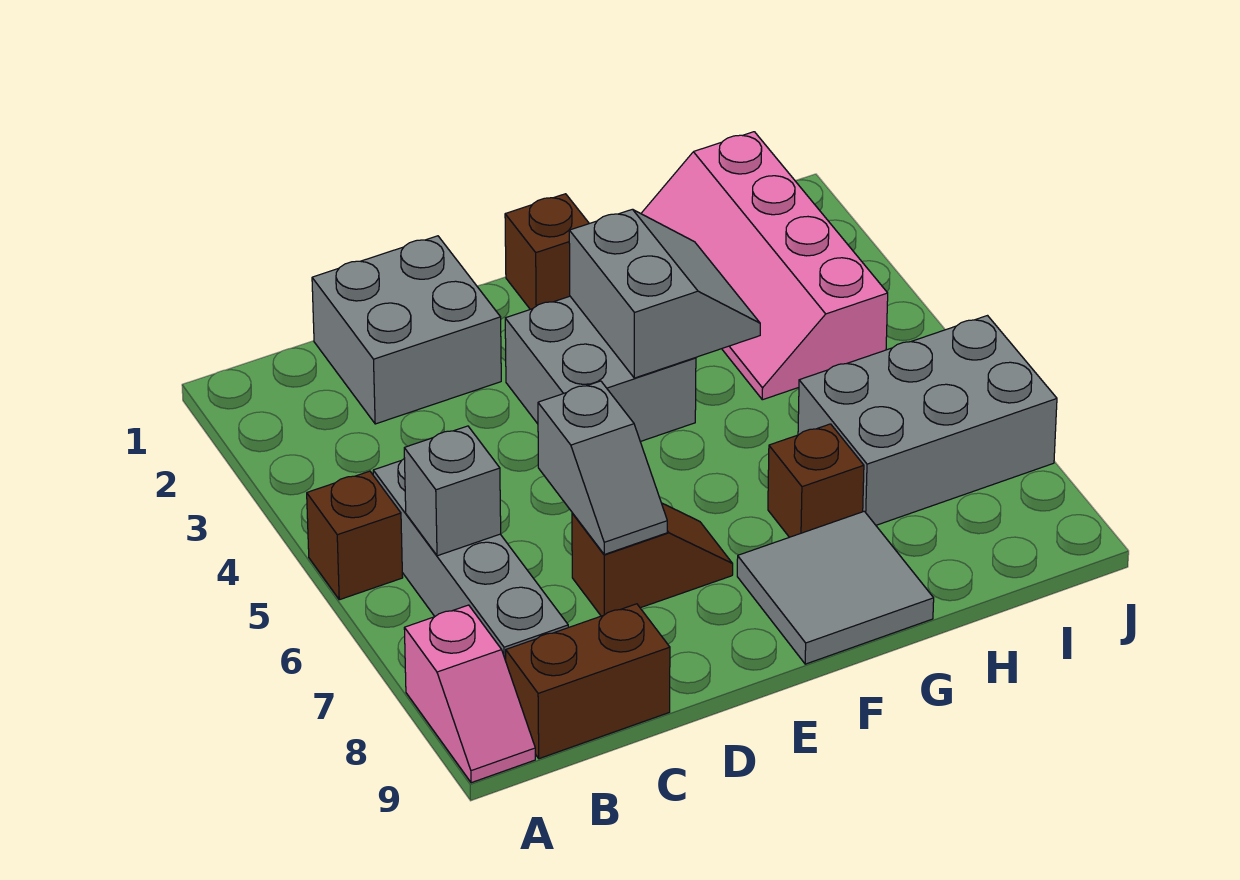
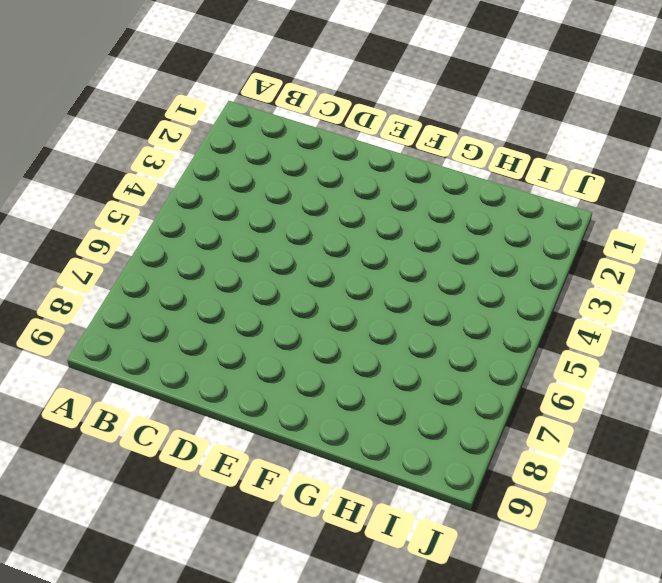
none -> brown brick A5 level 1
none -> pink slope A8:A9 level 1 top 8
none -> grey brick B5:B8 level 1

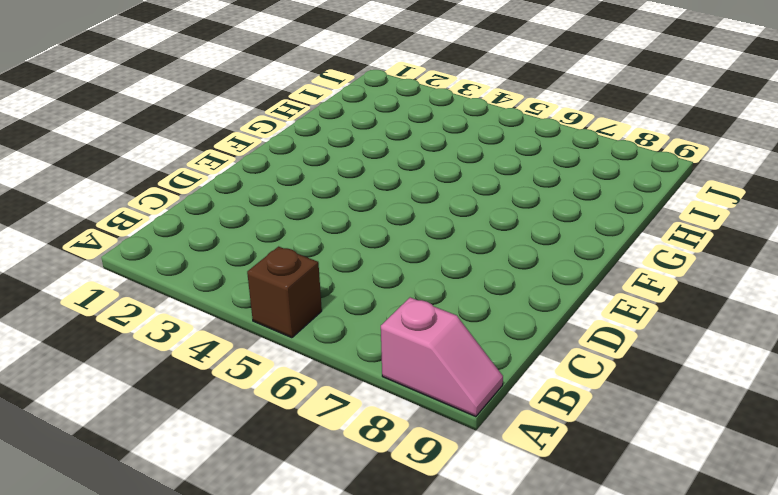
none -> grey brick B5:B8 level 1
none -> brown brick B9:C9 level 1
none -> grey brick C1:D2 level 1

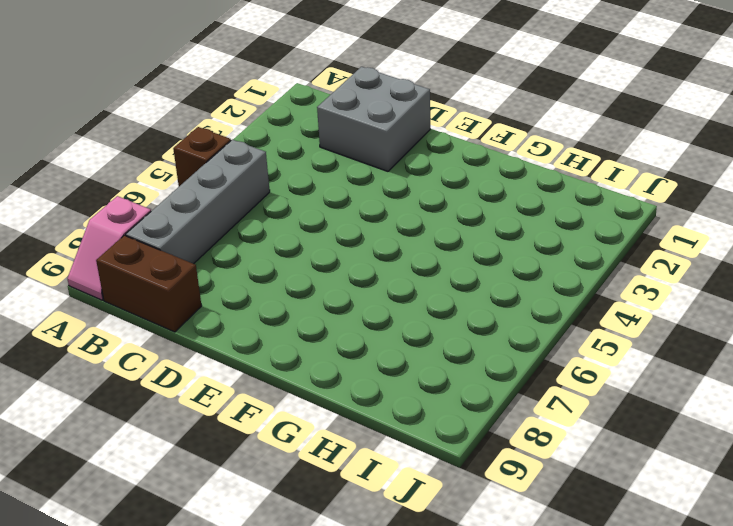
none -> brown slope D7:E7 level 1 top D
none -> grey brick E3:F4 level 1
none -> brown brick F1 level 1

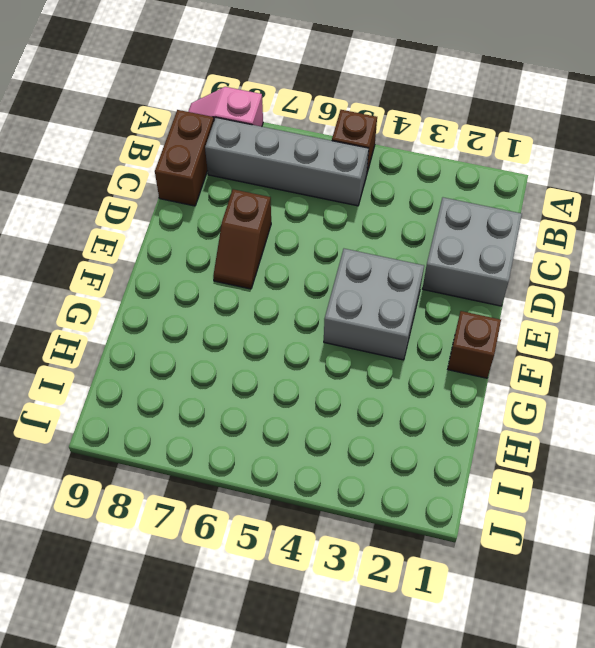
none -> grey tile F8:G9 level 1
none -> brown brick G7 level 1
none -> pink slope H1:I4 level 1 top I

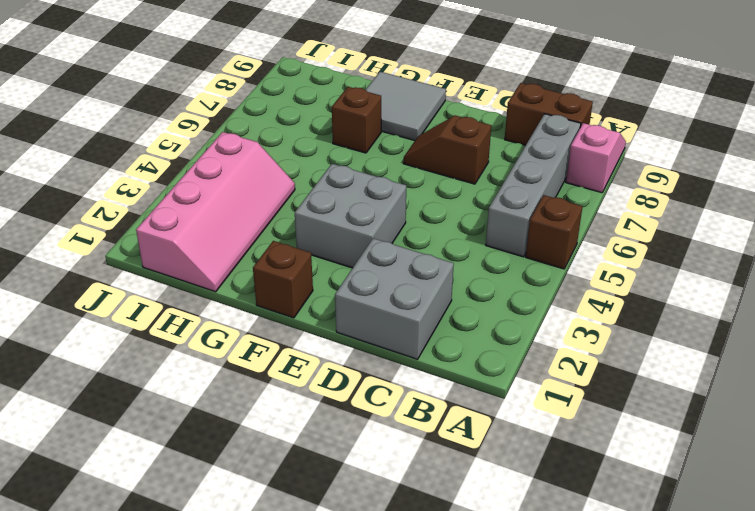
none -> grey brick H6:J7 level 1
none -> grey brick B6 level 2
none -> grey slope D6:D7 level 2 top 6

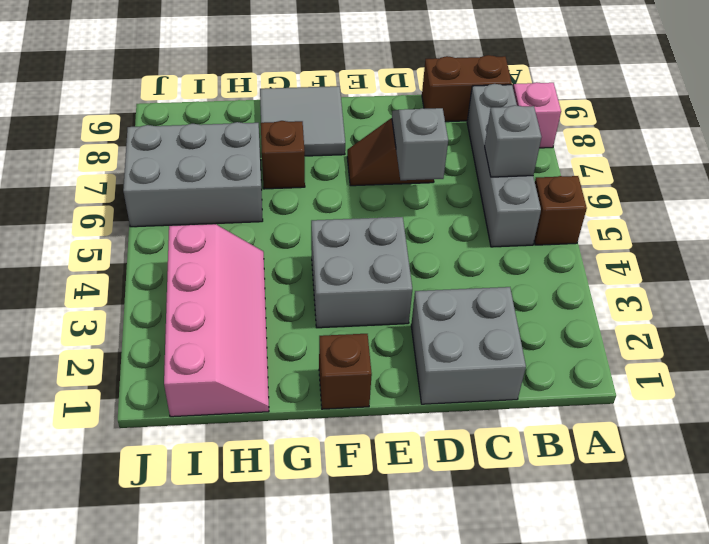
none -> grey slope F3:G4 level 2 top F

